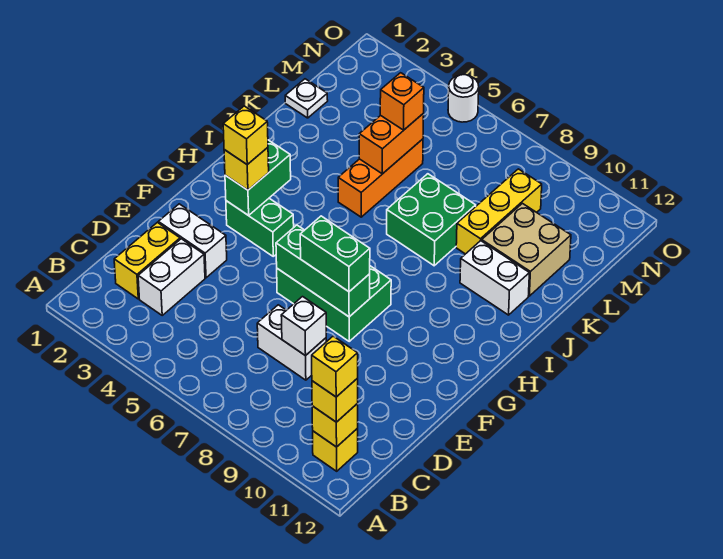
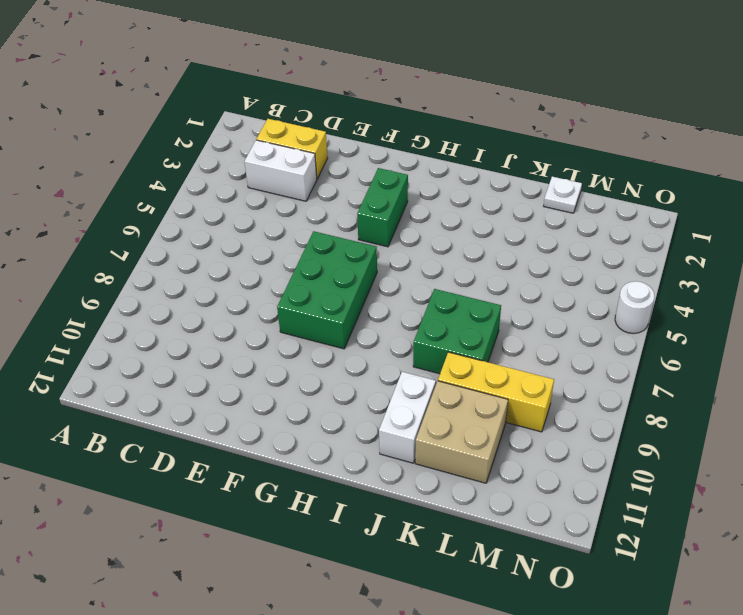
none -> yellow brick B11 level 1
none -> white brick D7:D8 level 1
none -> white brick E2:E3 level 1

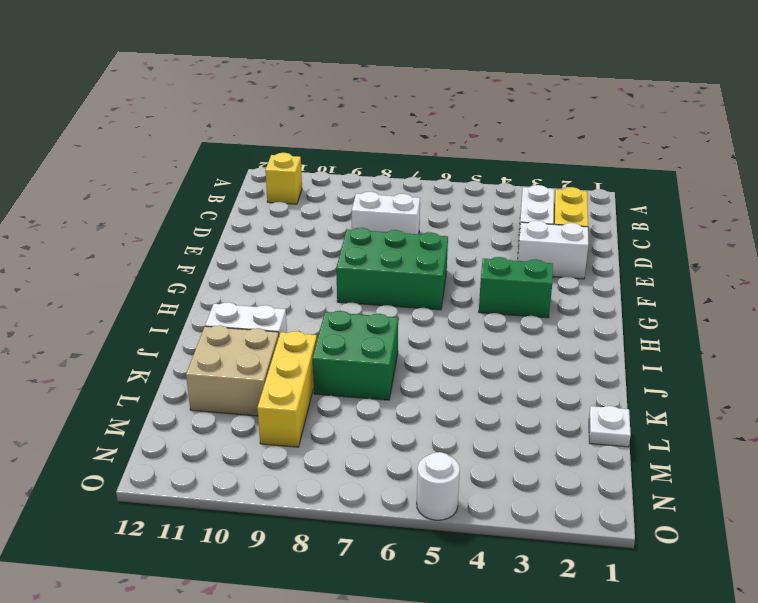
none -> orange brick J5:L5 level 1
none -> yellow brick B11 level 2
none -> white brick D8 level 2

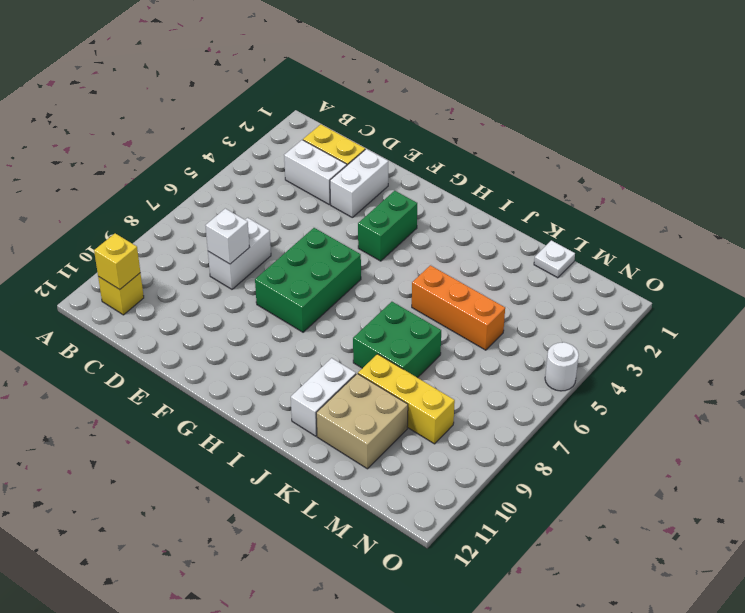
none -> green brick F6:F8 level 2
none -> green brick G3:H3 level 2
none -> orange brick K5:L5 level 2

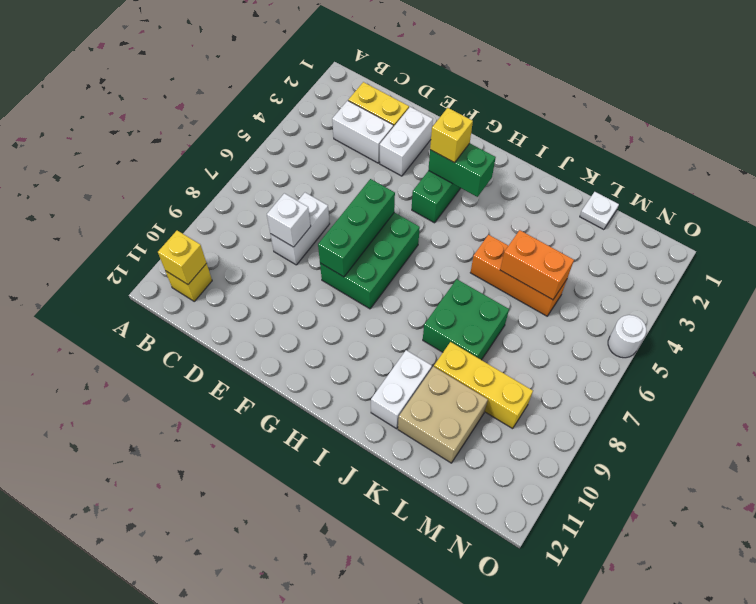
none -> yellow brick B11 level 3
none -> green brick F7:F8 level 3
none -> orange brick L5 level 3

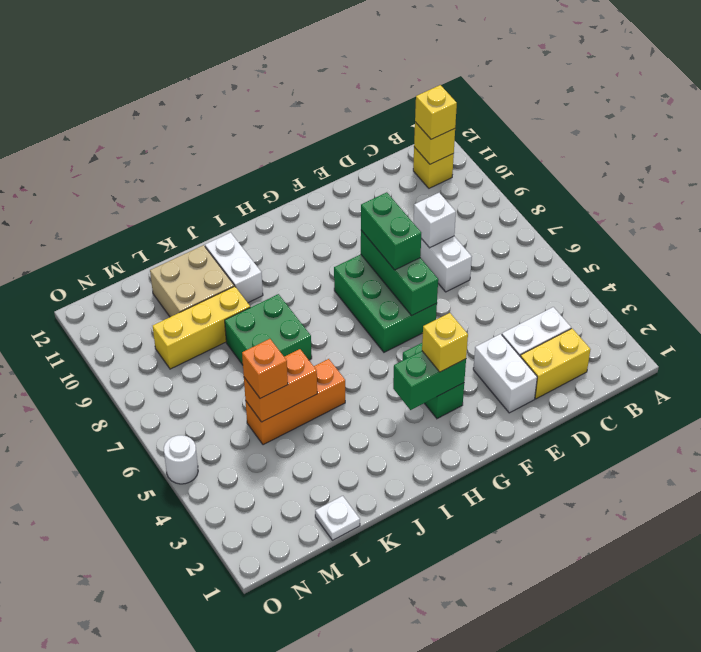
none -> yellow brick B11 level 4
none -> yellow brick G3 level 4

